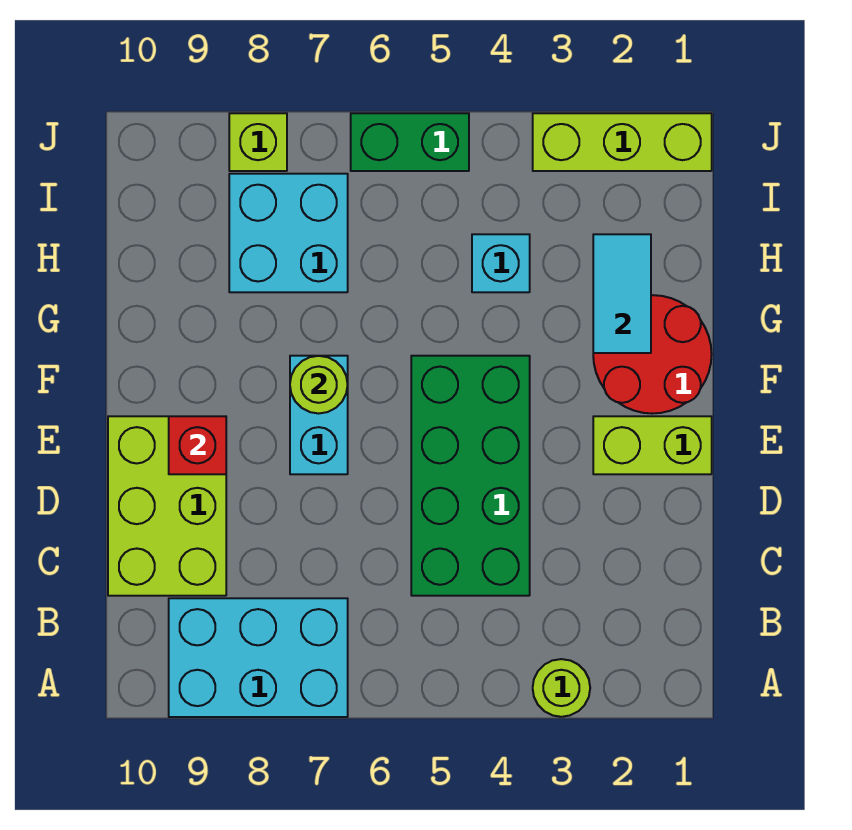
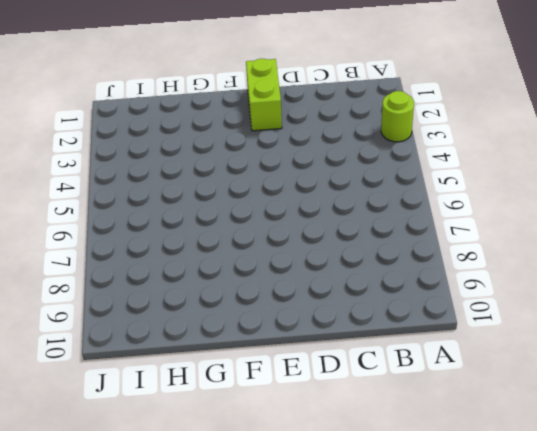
none -> cyan brick A7:B9 level 1
none -> green brick C4:F5 level 1
none -> lime brick C9:E10 level 1

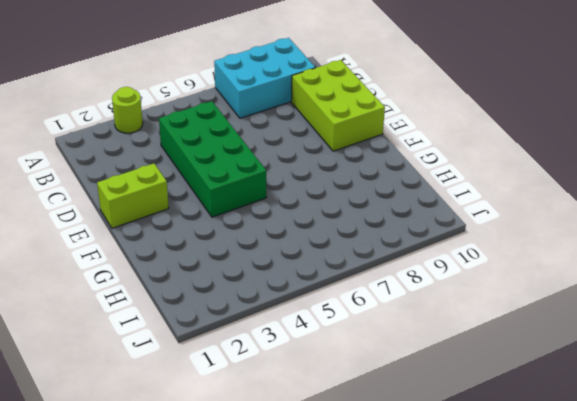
none -> cyan brick E7:F7 level 1
none -> red round brick F1:G2 level 1
none -> cyan brick H4 level 1

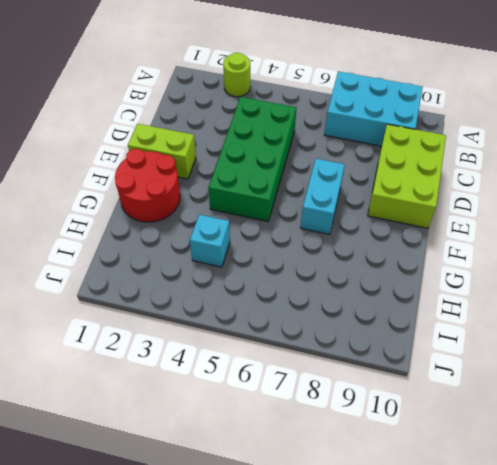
none -> cyan brick H7:I8 level 1
none -> lime brick J1:J3 level 1
none -> green brick J5:J6 level 1

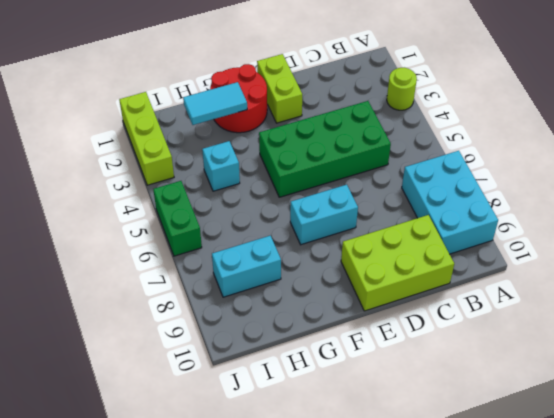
cyan brick H8:I8 level 1 -> cyan brick H7:I8 level 1
none -> lime brick J8 level 1
none -> red brick E9 level 2
none -> lime round brick F7 level 2

